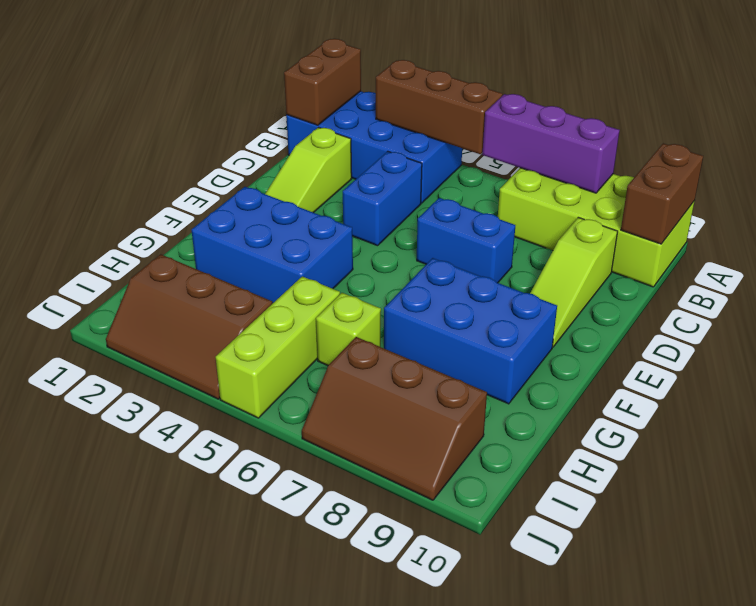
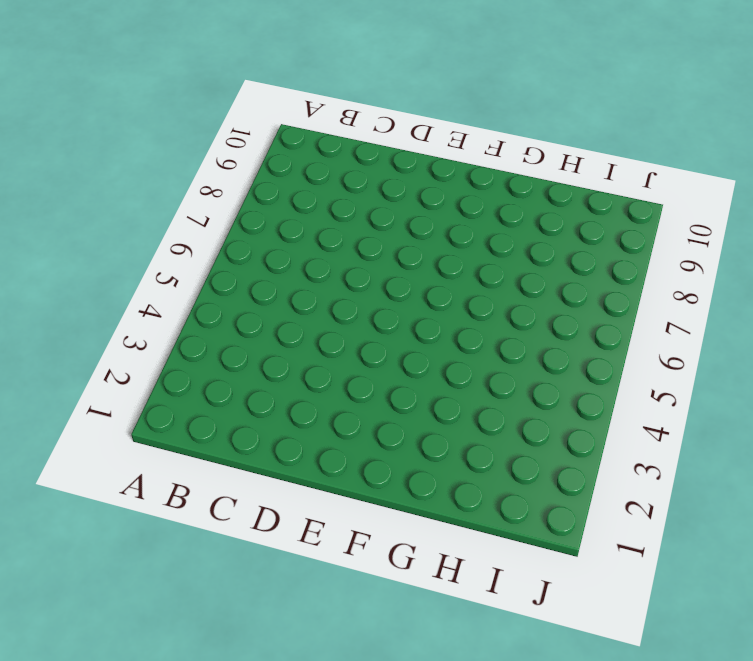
none -> blue brick A1:B4 level 1
none -> lime brick A7:B10 level 1
none -> lime slope C2:E2 level 1 top C

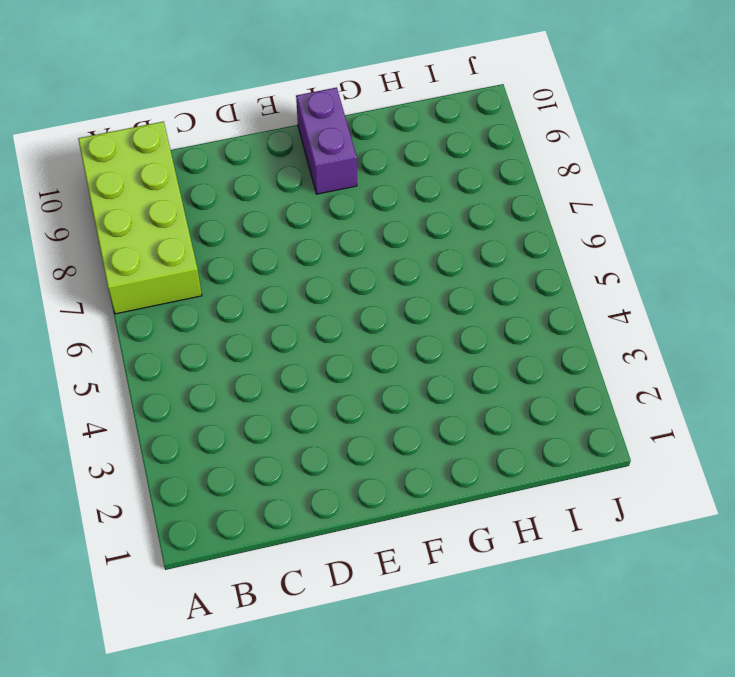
purple brick F9:F10 level 1 -> blue brick F7:G9 level 1
none -> blue brick A1:B4 level 1
none -> lime slope C2:E2 level 1 top C
none -> blue brick C4:D4 level 1

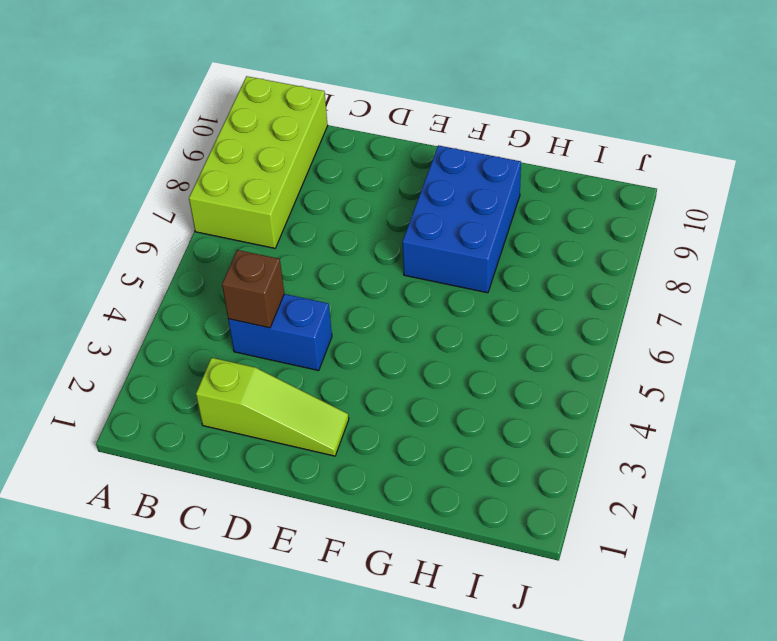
brown brick C4 level 2 -> none
none -> blue brick A1:B4 level 1
none -> lime slope C9:E9 level 1 top C
none -> blue brick D6:D7 level 1

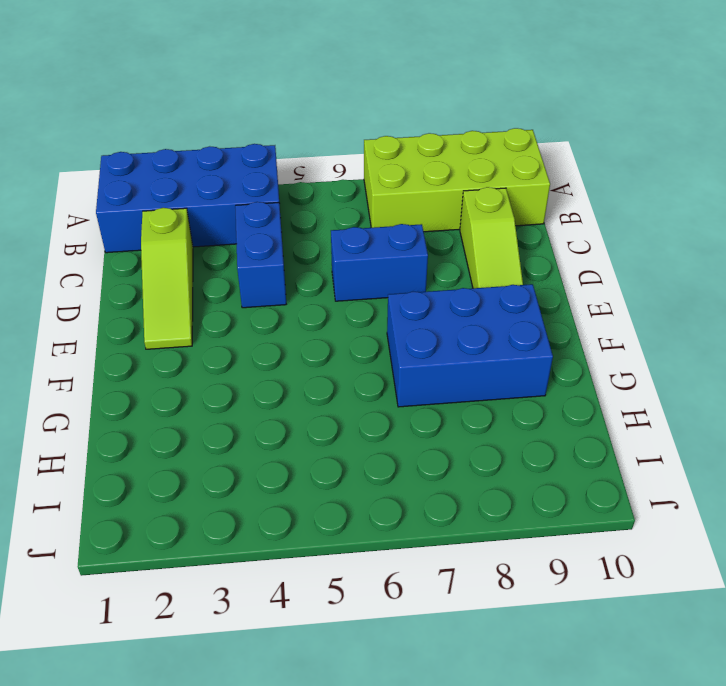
none -> blue brick F2:G4 level 1
none -> lime brick H5:J5 level 1
none -> lime brick H6 level 1

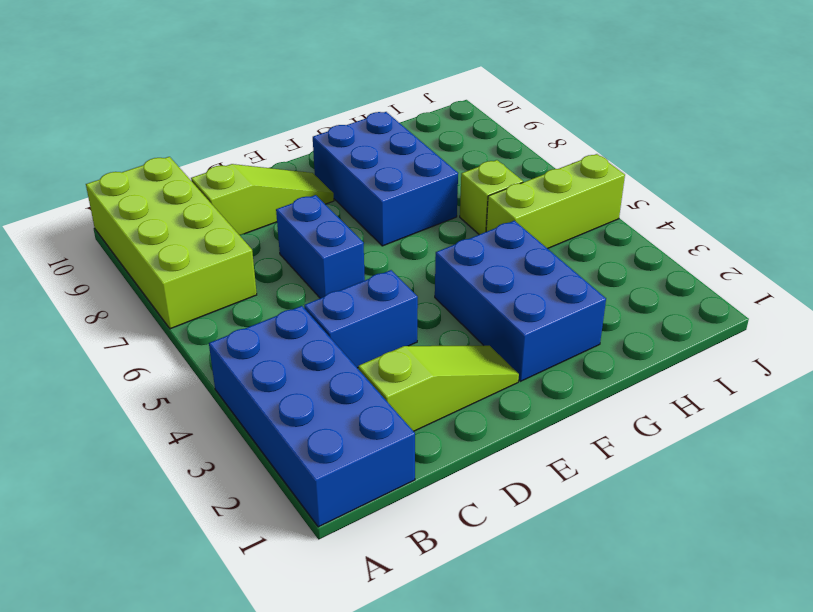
none -> brown slope I2:J4 level 1 top I
none -> brown slope I7:J9 level 1 top I
none -> brown brick A1:B1 level 2

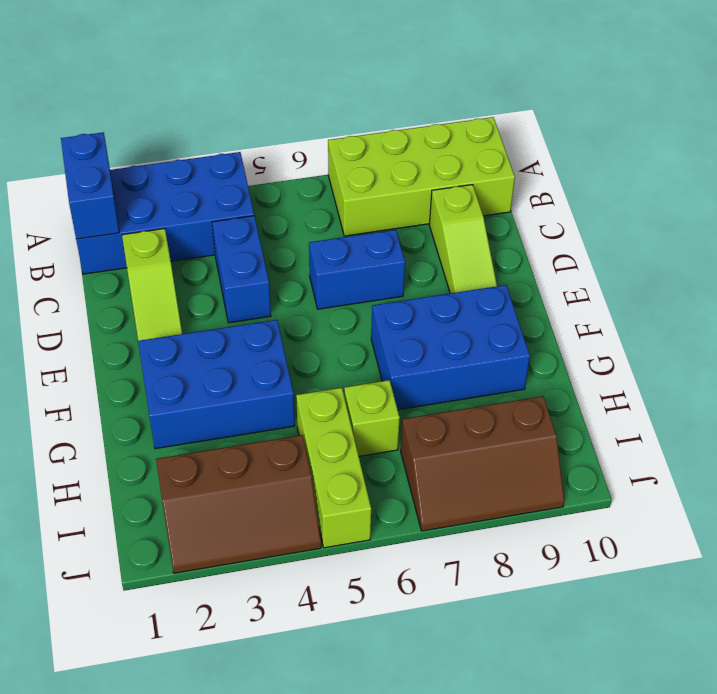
blue brick A1:B1 level 2 -> brown brick A1:B1 level 2
none -> brown brick A3:A5 level 2
none -> purple brick A6:A8 level 2
none -> brown brick A10:B10 level 2

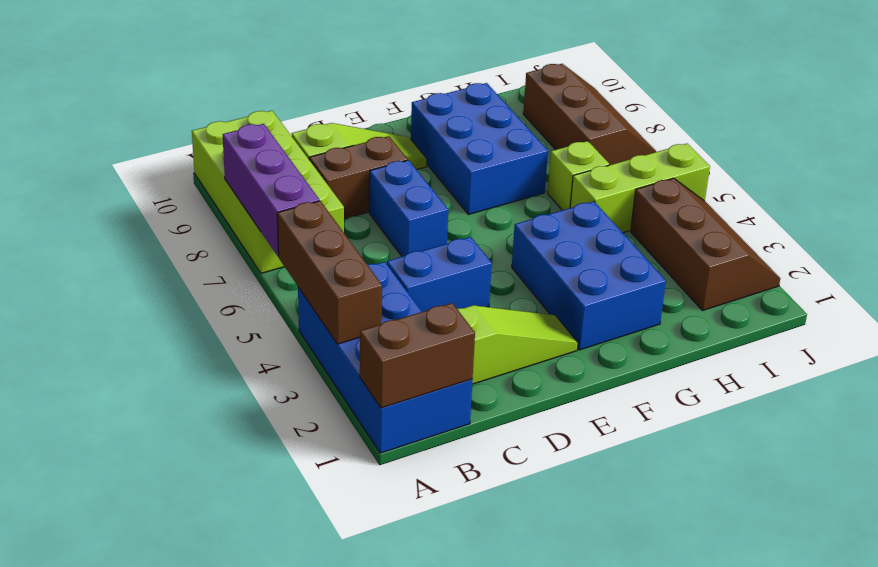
brown brick C8:D8 level 1 -> brown brick A10:B10 level 2

